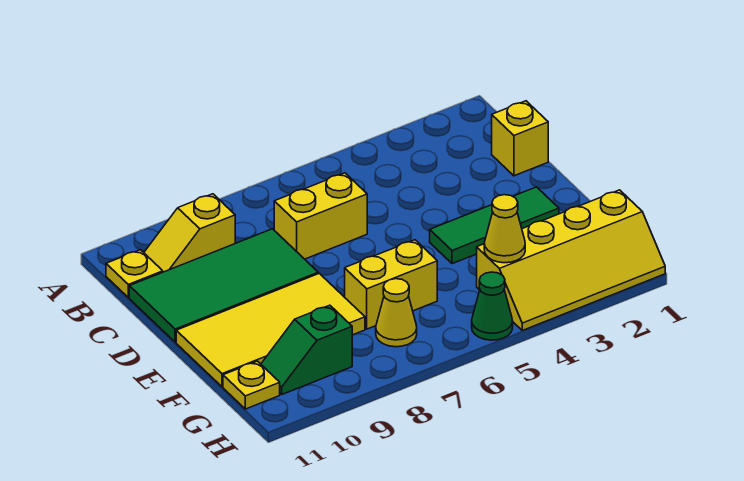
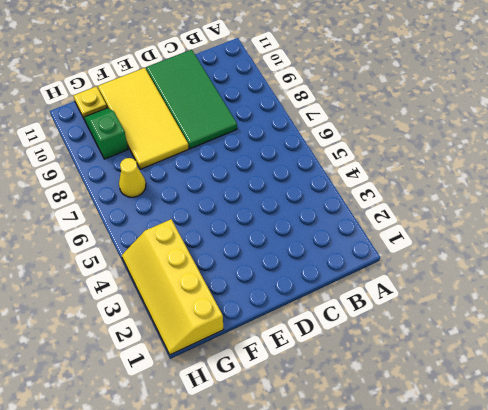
none -> yellow slope B9:B10 level 1 top 9
none -> yellow plate B11 level 1
none -> yellow brick C1 level 1

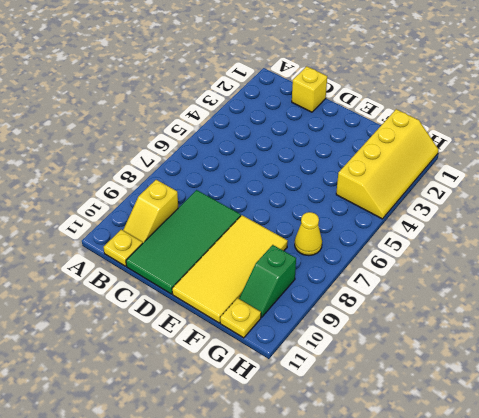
none -> yellow brick C6:C7 level 1
none -> green tile E2:E4 level 1
none -> yellow brick F6:F7 level 1

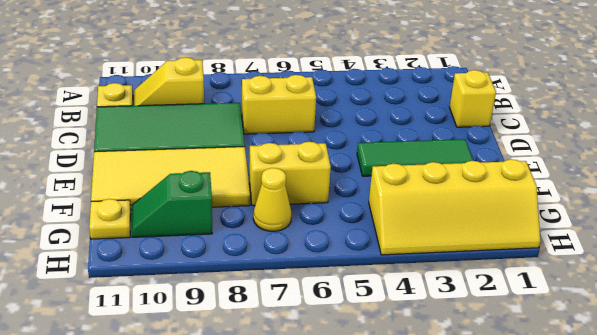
none -> green cone H5 level 1
none -> yellow cone G4 level 2

